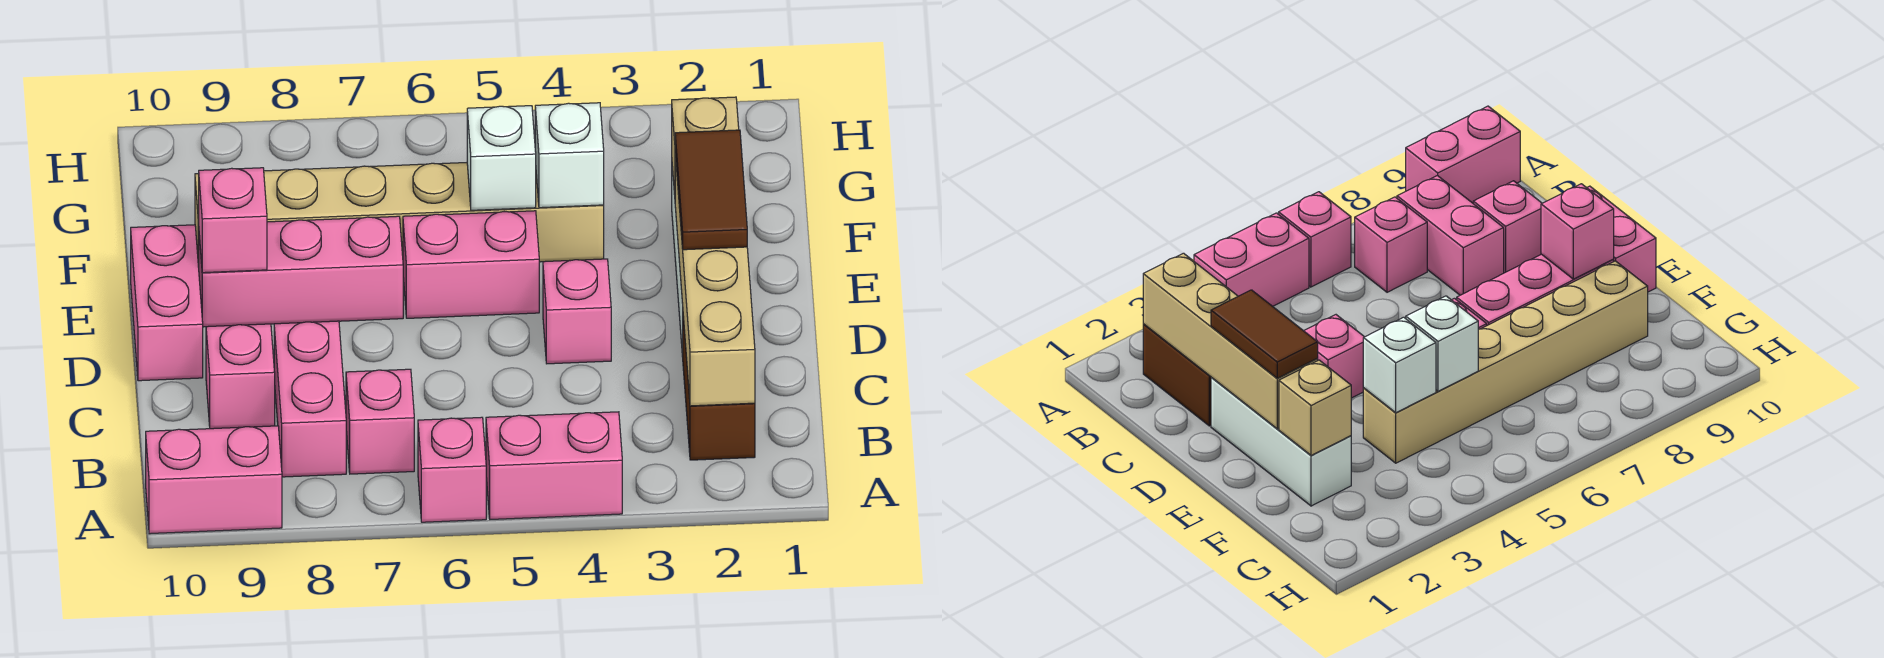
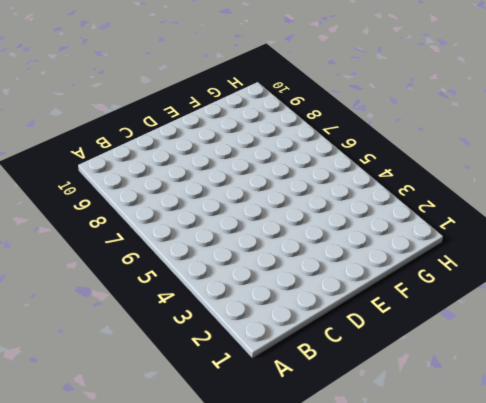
none -> pink brick A4:A5 level 1
none -> pink brick A6 level 1
none -> pink brick A9:A10 level 1

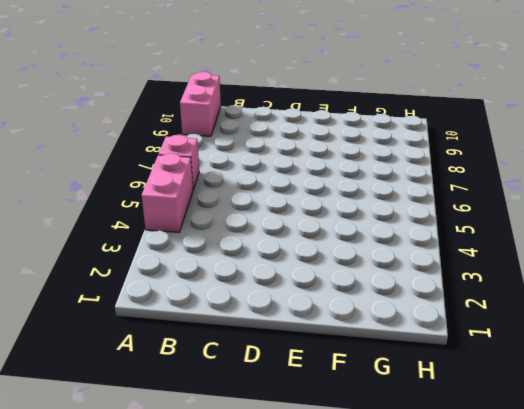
none -> brown brick B2:C2 level 1
none -> pink brick B7 level 1
none -> pink brick B8:C8 level 1

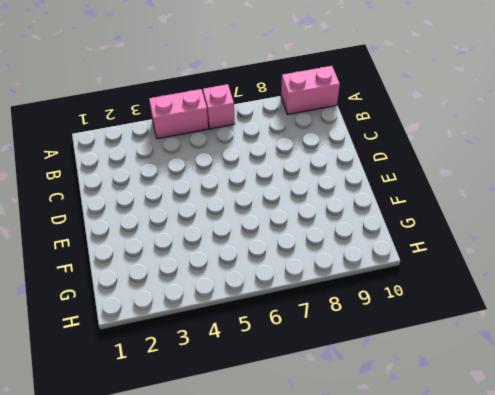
none -> brown brick B2:C2 level 1
none -> pink brick B7 level 1
none -> pink brick B8:C8 level 1

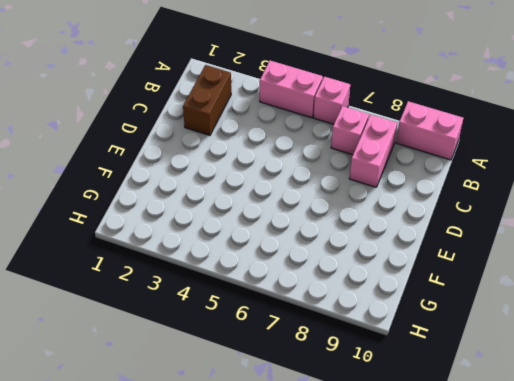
none -> pink brick C9 level 1
none -> white brick D2:F2 level 1
none -> pink brick D4 level 1

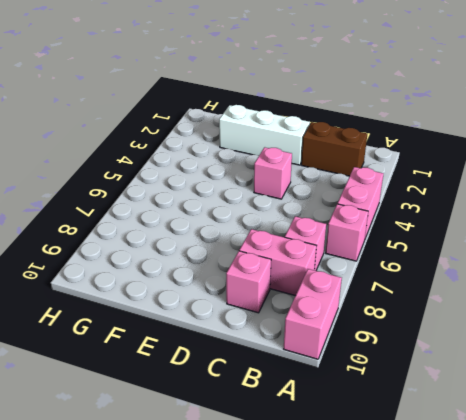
none -> pink brick D10:E10 level 1
none -> pink brick E5:E6 level 1
none -> pink brick E7:E9 level 1

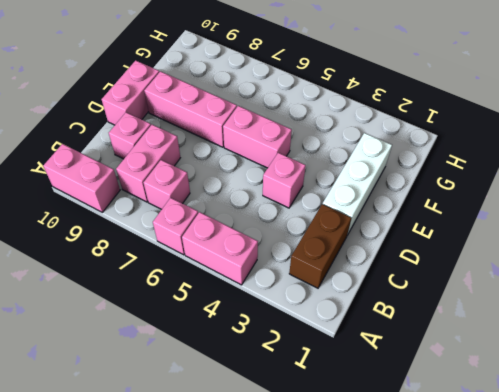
none -> tan brick F4:F9 level 1
none -> tan brick B2:E2 level 2
none -> pink brick E9 level 2

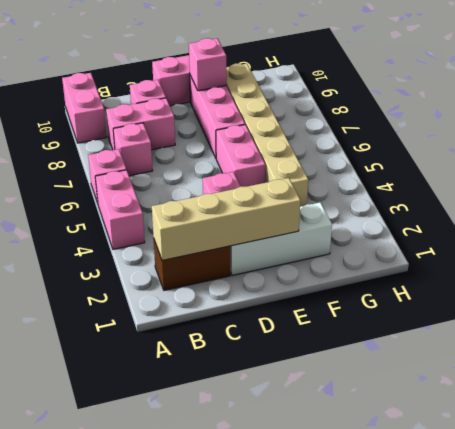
none -> tan brick F2 level 2
none -> white brick F4 level 2
none -> white brick F5 level 2

